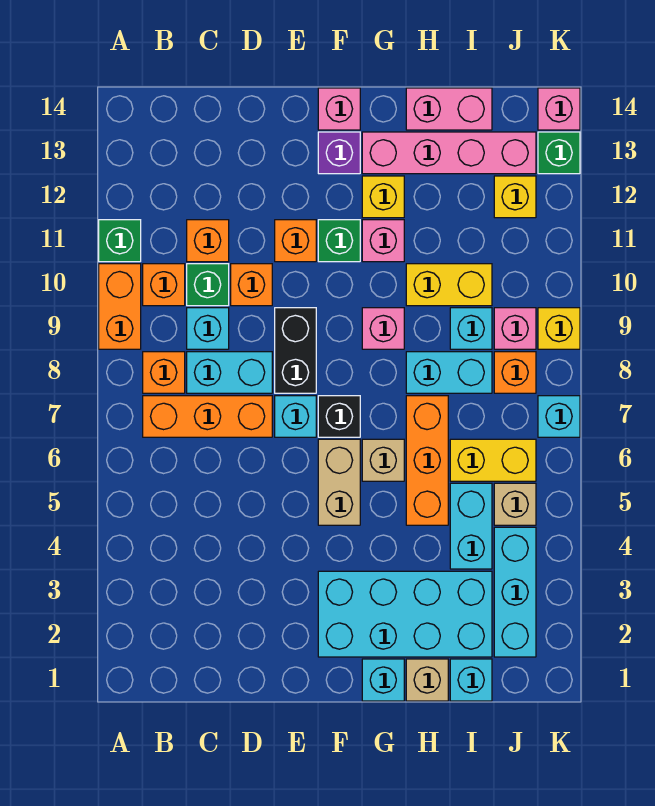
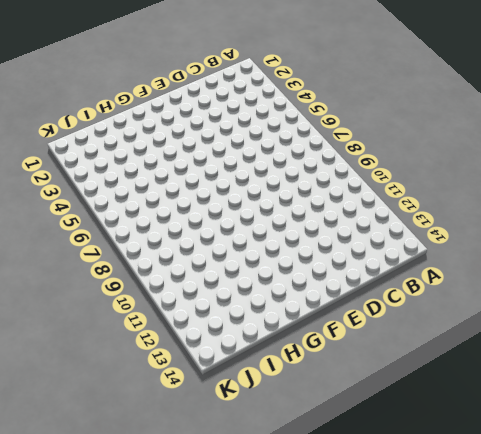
none -> orange brick A9:A10 level 1
none -> green brick A11 level 1
none -> orange brick B7:D7 level 1
none -> orange brick B8 level 1

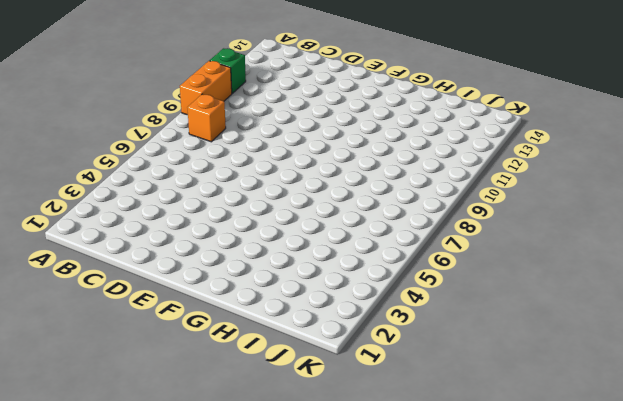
none -> orange brick B7:D7 level 1
none -> orange brick B10 level 1
none -> cyan brick C8:D8 level 1
none -> cyan brick C9 level 1

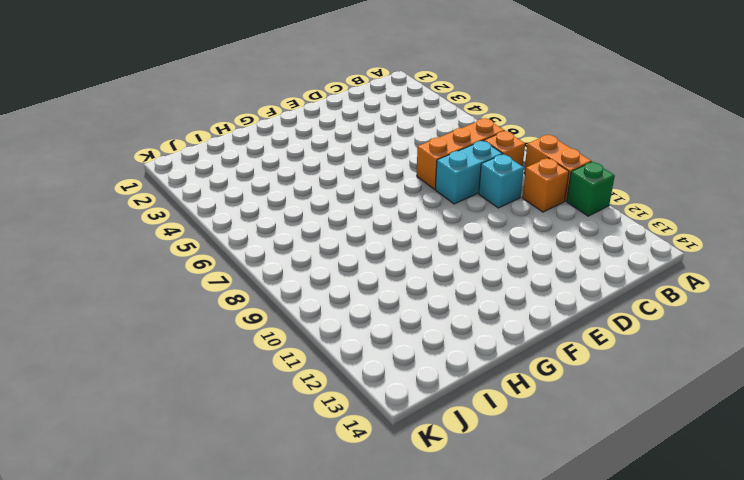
none -> green brick C10 level 1
none -> orange brick C11 level 1
none -> orange brick D10 level 1
none -> cyan brick E7 level 1

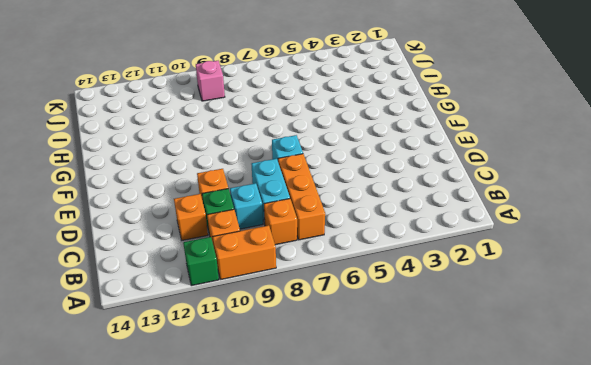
none -> black brick E8:E9 level 1
none -> orange brick E11 level 1
none -> cyan brick F2:I3 level 1
none -> tan brick F5:F6 level 1

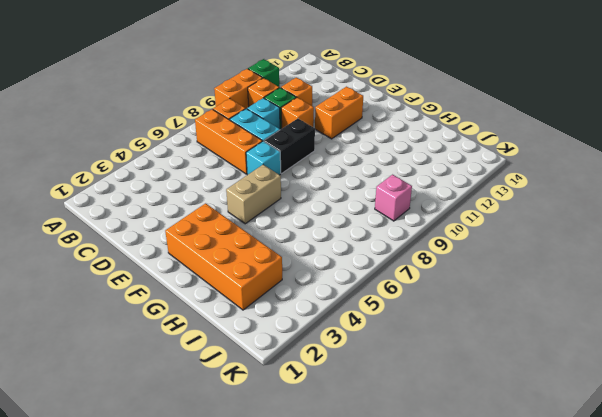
orange brick E11:E12 level 1 -> orange brick E11 level 1
orange brick F2:I3 level 1 -> cyan brick F2:I3 level 1
none -> black brick F7 level 1
none -> green brick F11 level 1
none -> purple brick F13 level 1
none -> pink brick F14 level 1

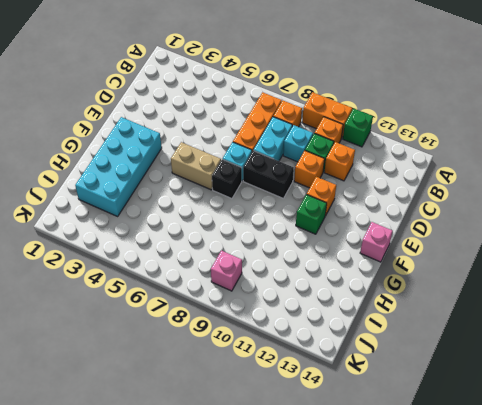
none -> purple brick F13 level 1
none -> cyan brick G1 level 1
none -> tan brick G6 level 1
none -> pink brick G9 level 1

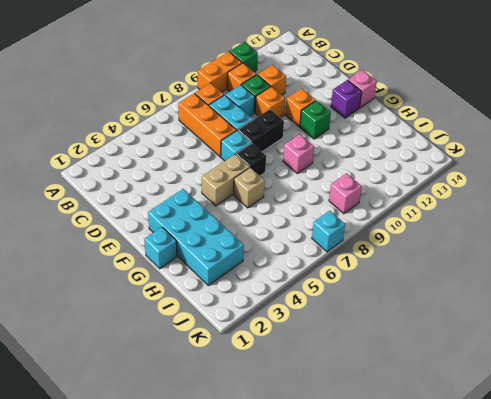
none -> pink brick G11 level 1
none -> yellow brick G12 level 1
none -> pink brick G13:J13 level 1
none -> tan brick H1 level 1

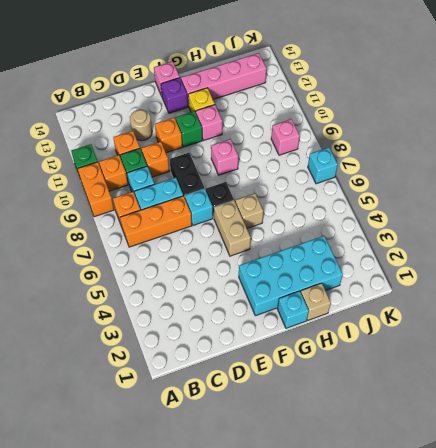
tan round brick D12 level 1 -> none
none -> orange brick H5:H7 level 1
none -> cyan brick H8:I8 level 1
none -> yellow brick H10:I10 level 1
none -> pink brick H14:I14 level 1

